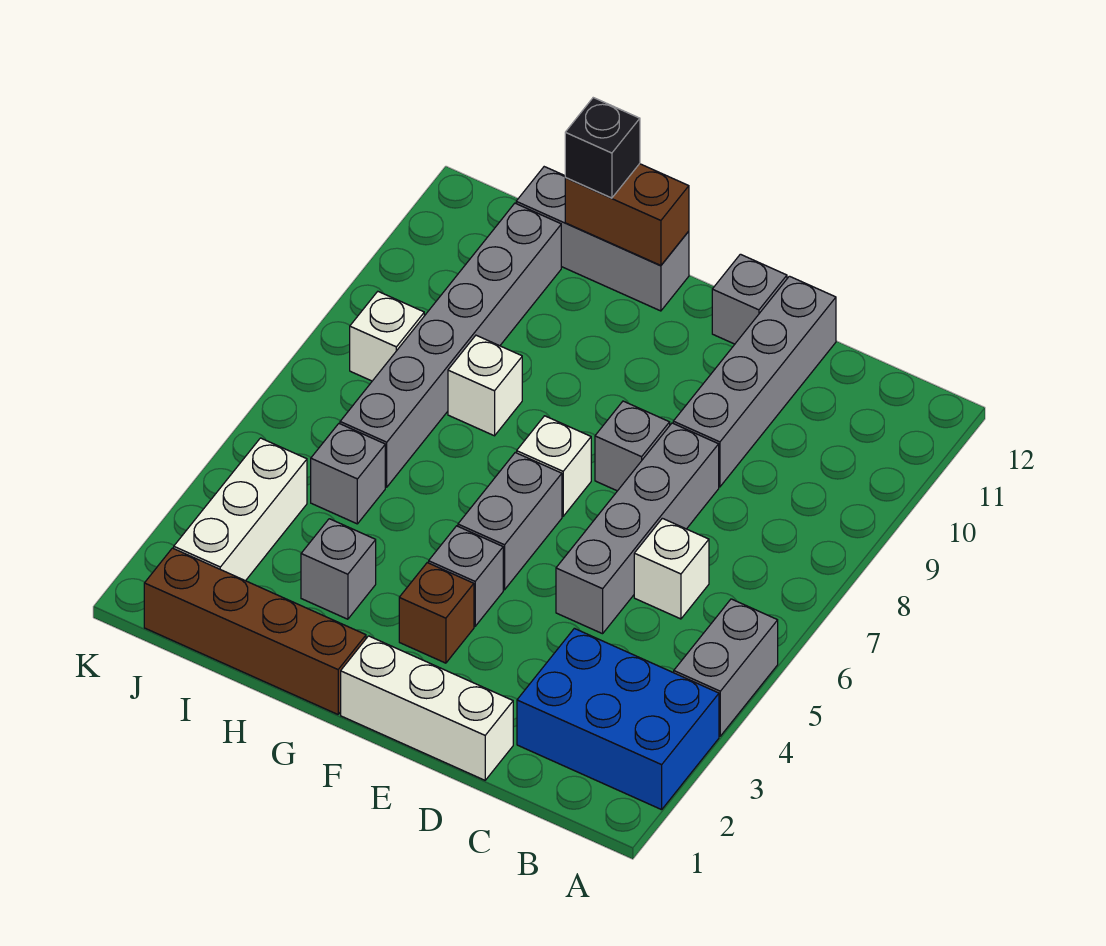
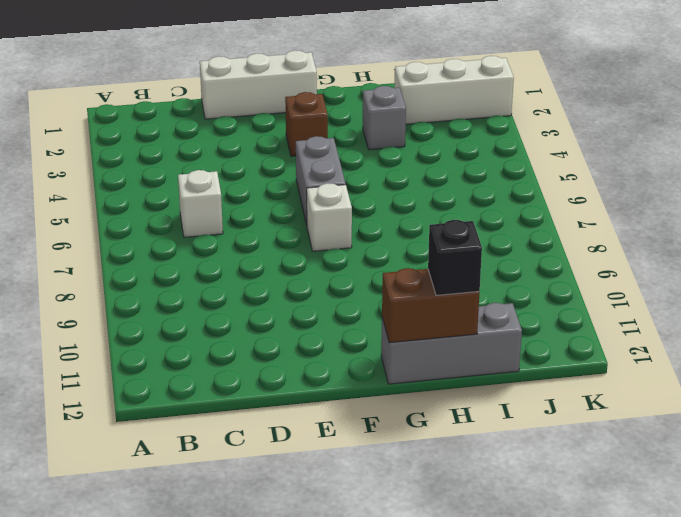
white brick I2:K2 level 1 -> white brick J2:J4 level 1
none -> blue brick A2:C3 level 1
none -> grey brick A4:A5 level 1
none -> grey brick D5:D8 level 1

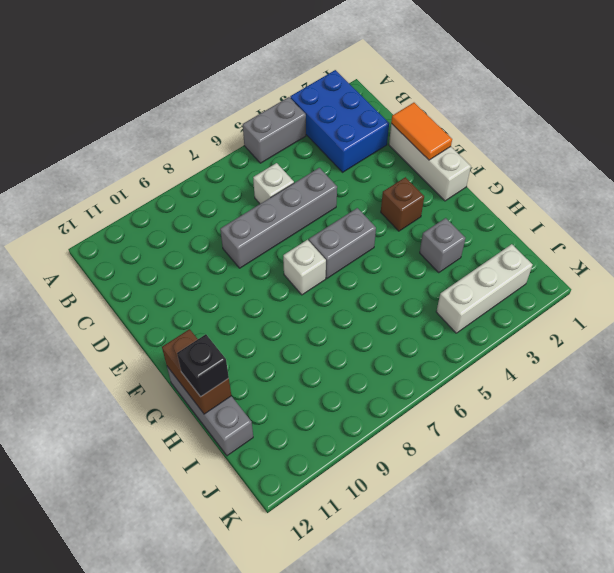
orange tile D1:E1 level 2 -> none
none -> grey brick D9:D12 level 1
none -> grey brick E8 level 1
none -> grey brick E12 level 1

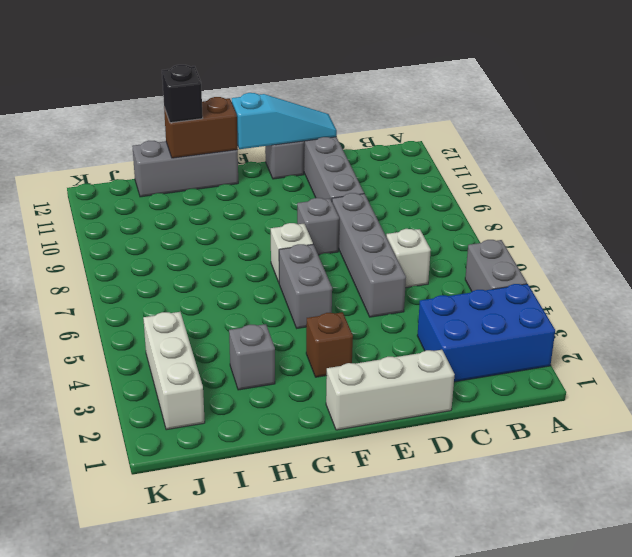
cyan slope D12:F12 level 2 top F -> none
none -> grey brick F4 level 1
none -> brown brick G1:J1 level 1
none -> white brick H8 level 1

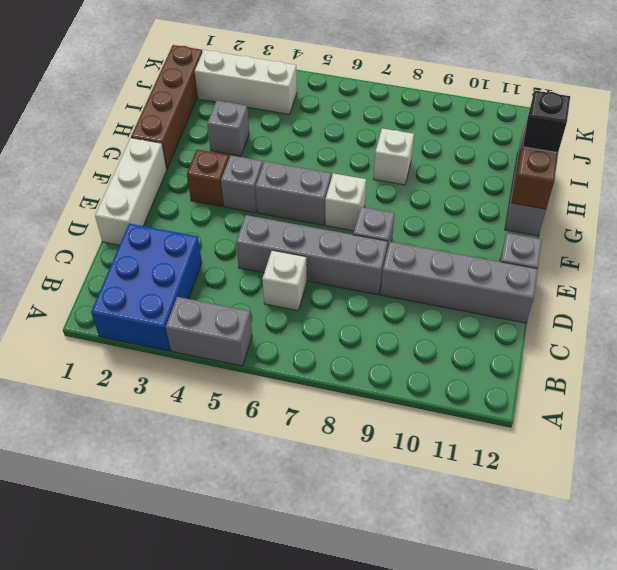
none -> grey brick I5 level 1
none -> grey brick I6:I11 level 1
none -> white brick J8 level 1

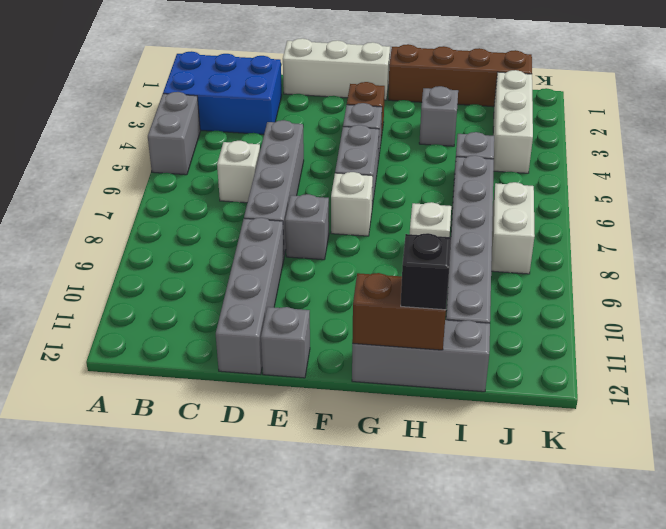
white brick J7:J8 level 1 -> white brick J8 level 1

